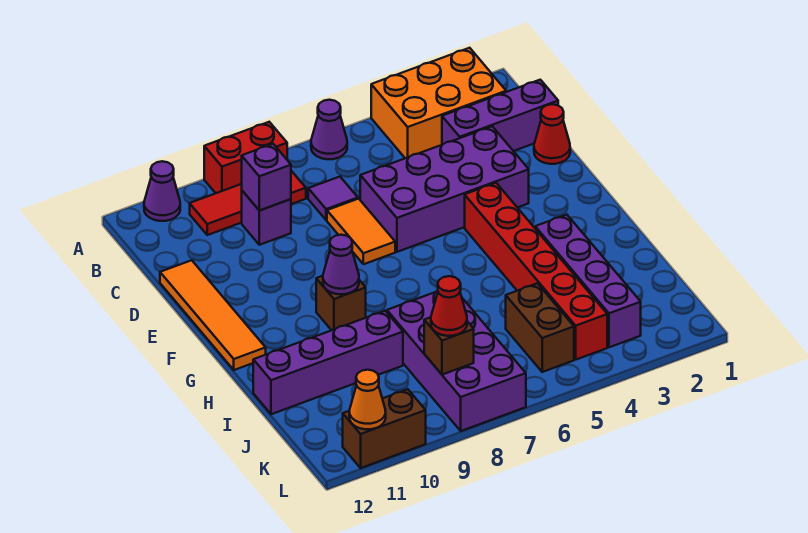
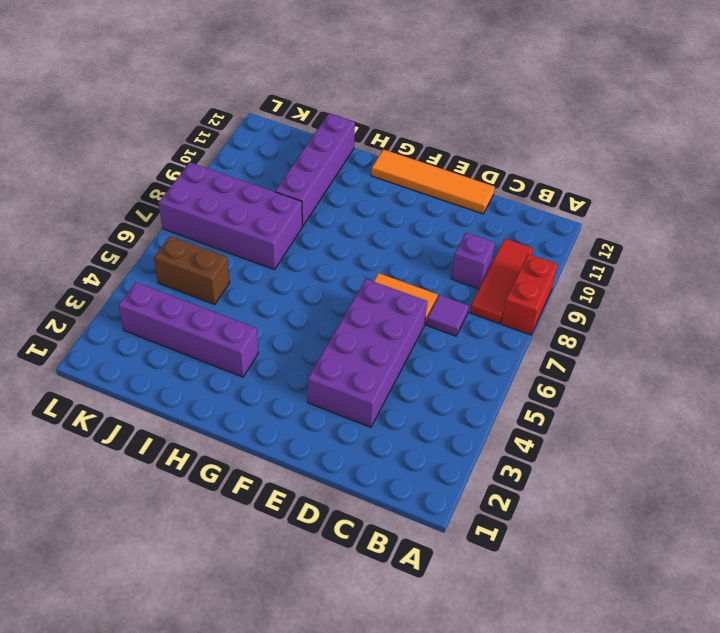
none -> orange brick A2:B4 level 1
none -> purple cone A6 level 1
none -> purple cone A11 level 1

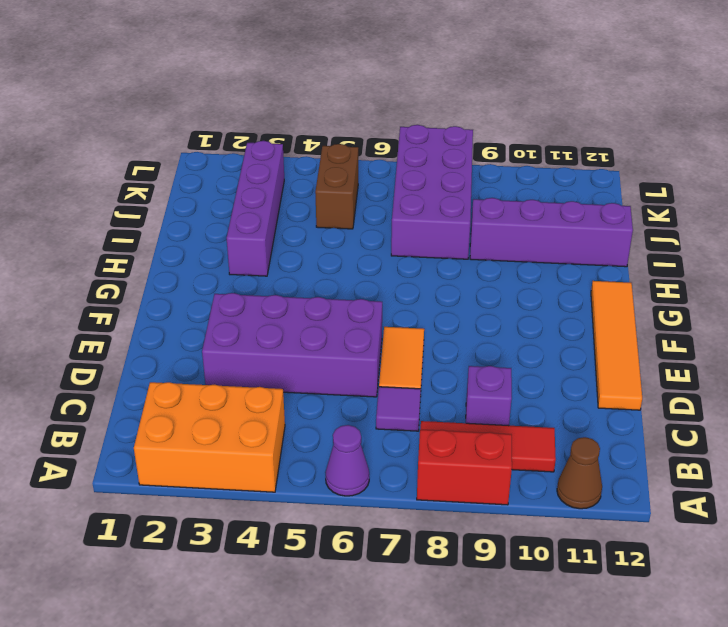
brown cone A11 level 1 -> purple cone A11 level 1
none -> purple brick C1:C3 level 1
none -> red cone D1 level 1
none -> red brick F4:K4 level 1

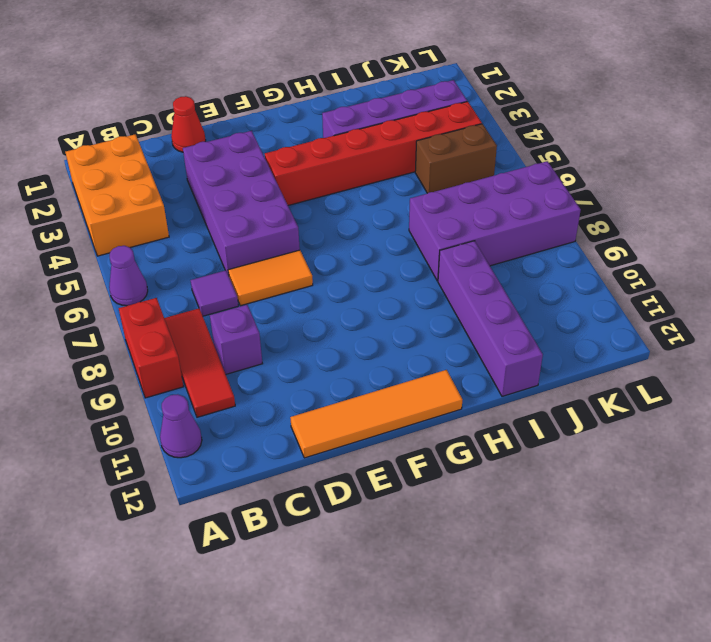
none -> purple brick C1:C3 level 1
none -> brown brick G9 level 1
none -> brown brick L10:L11 level 1

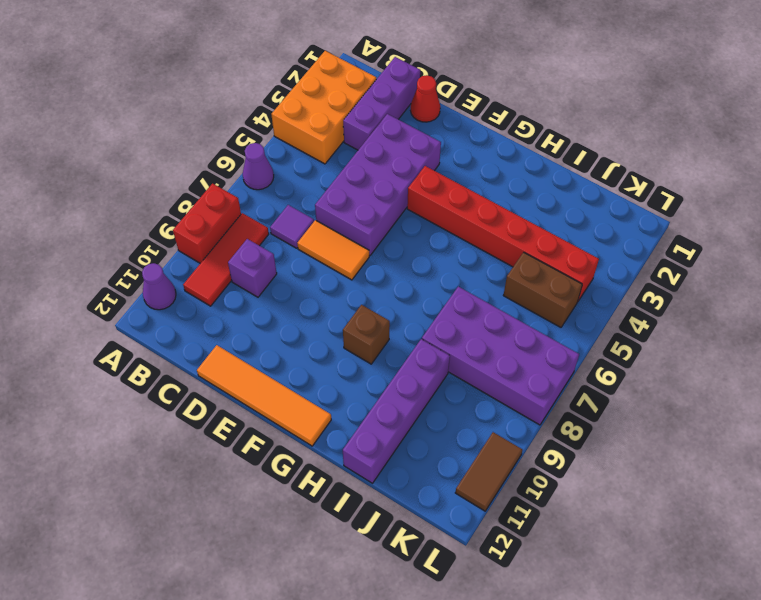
brown tile L10:L11 level 1 -> brown brick L10:L11 level 1
none -> purple brick H3:K3 level 1
none -> purple brick C9 level 2
none -> purple cone G9 level 2

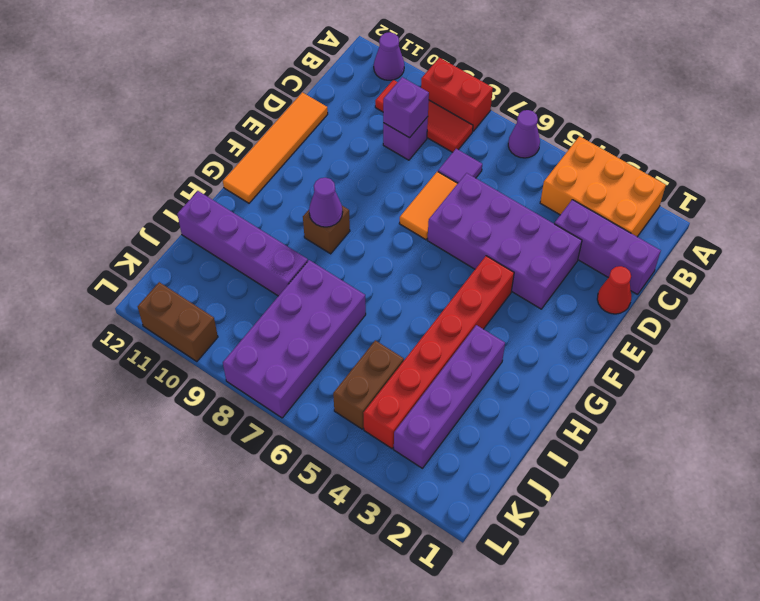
none -> brown brick K8 level 2
none -> orange cone L11 level 2
none -> red cone K8 level 3

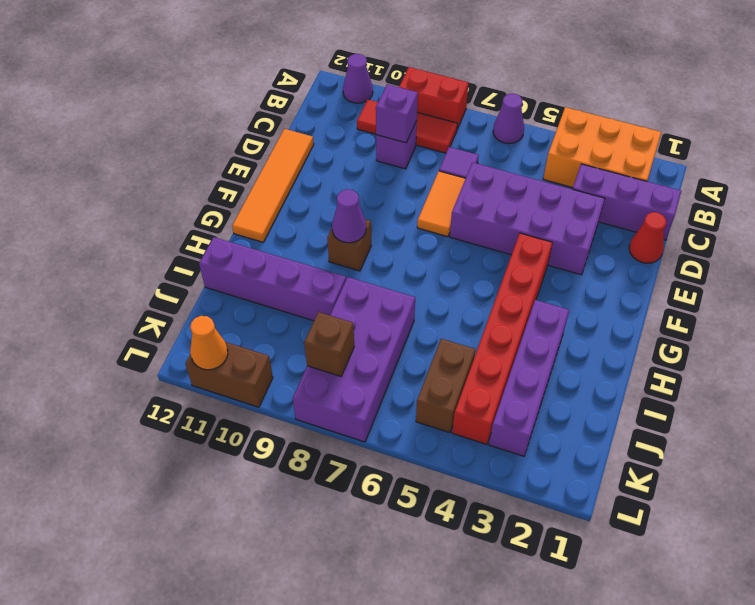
none -> red cone K8 level 3

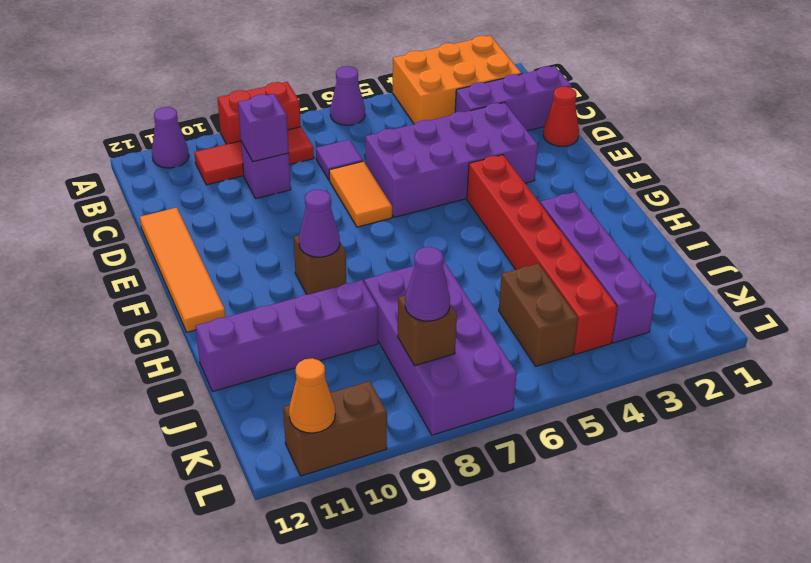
purple cone K8 level 3 -> red cone K8 level 3

